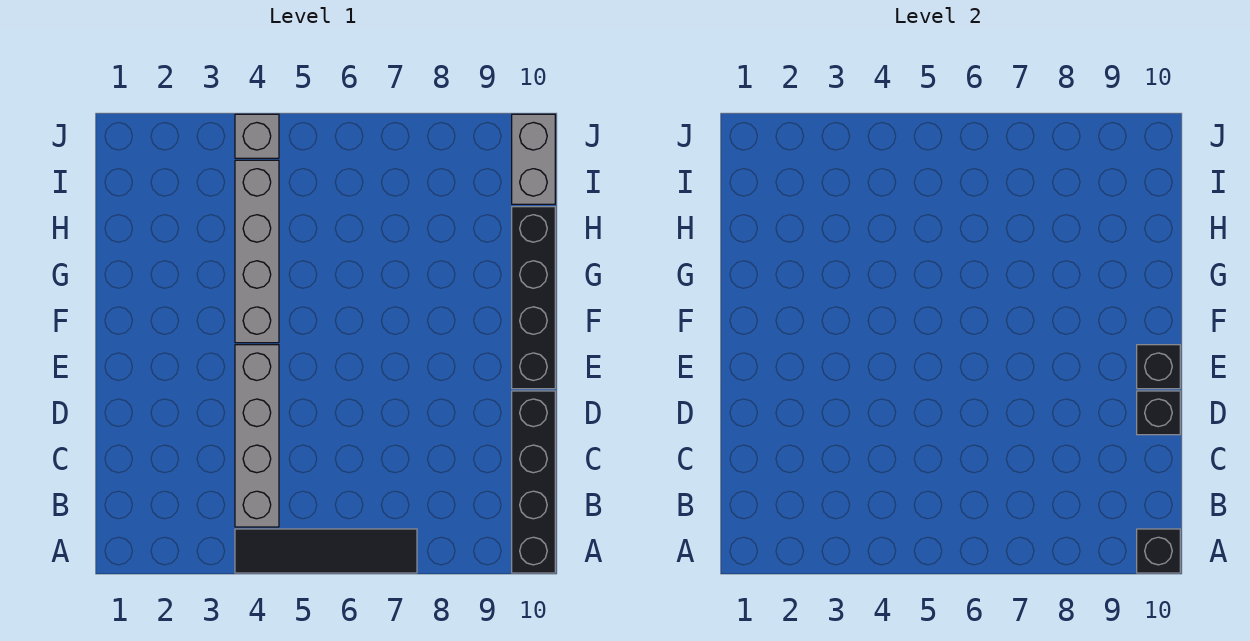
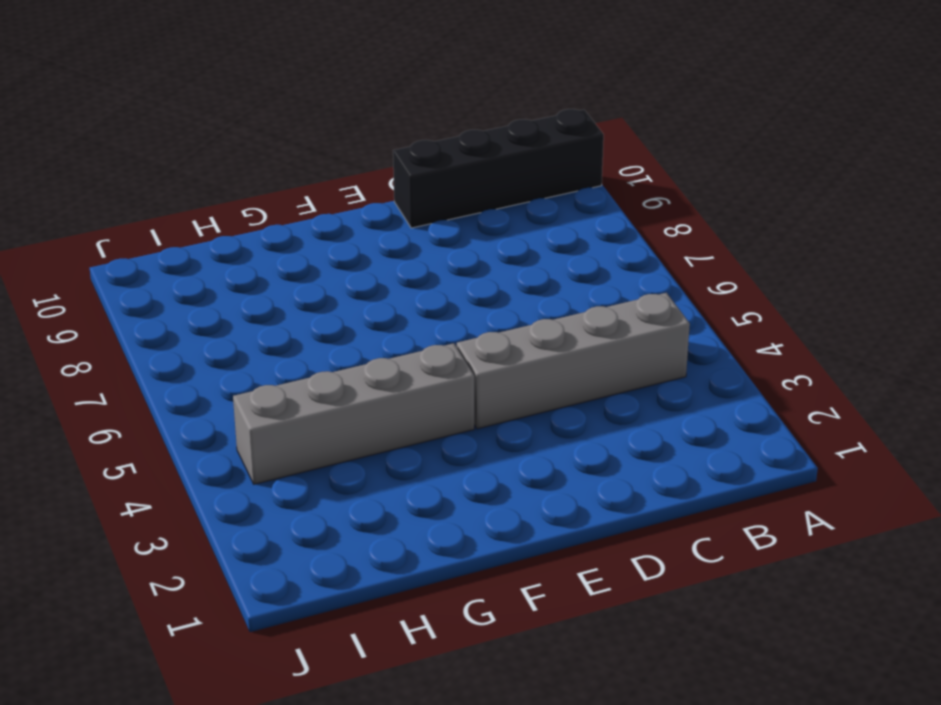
none -> black tile A4:A7 level 1
none -> black brick E10:H10 level 1

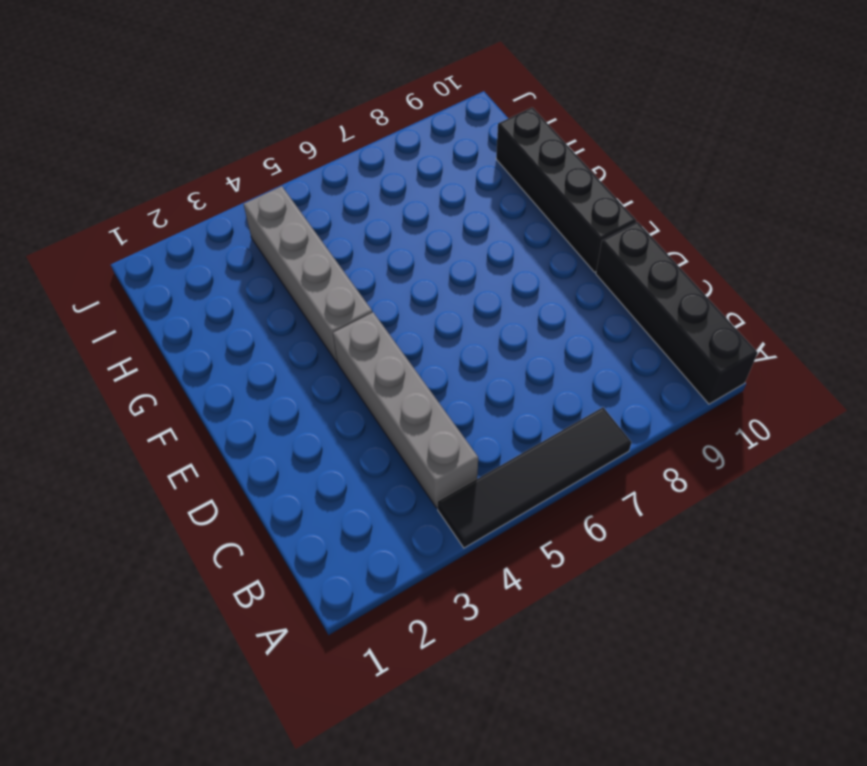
none -> grey brick I10:J10 level 1
none -> grey brick J4 level 1

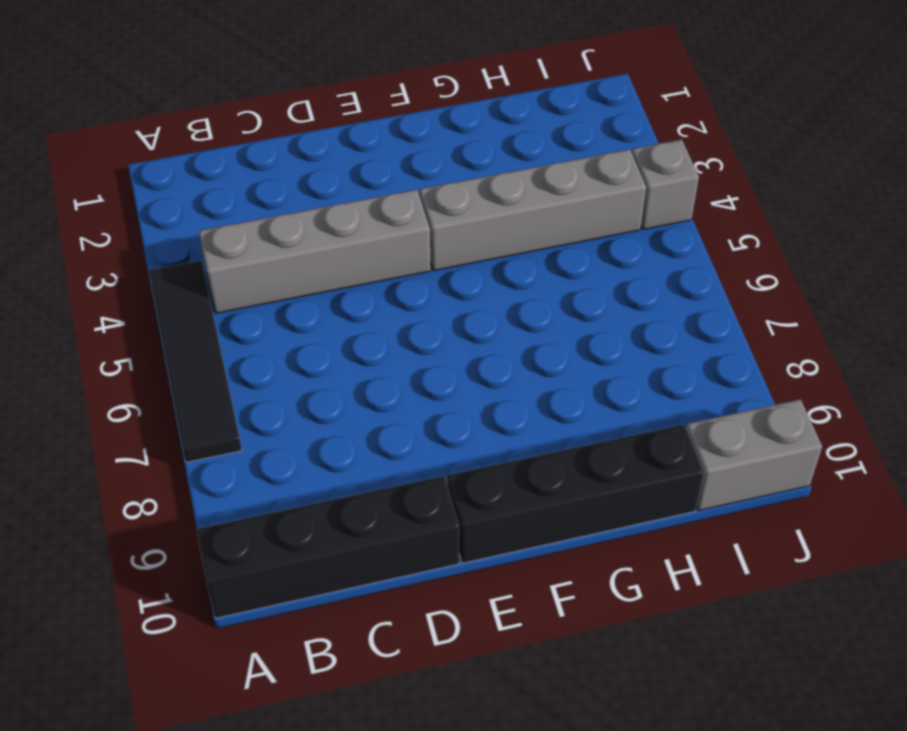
none -> black brick A10 level 2
none -> black brick D10 level 2

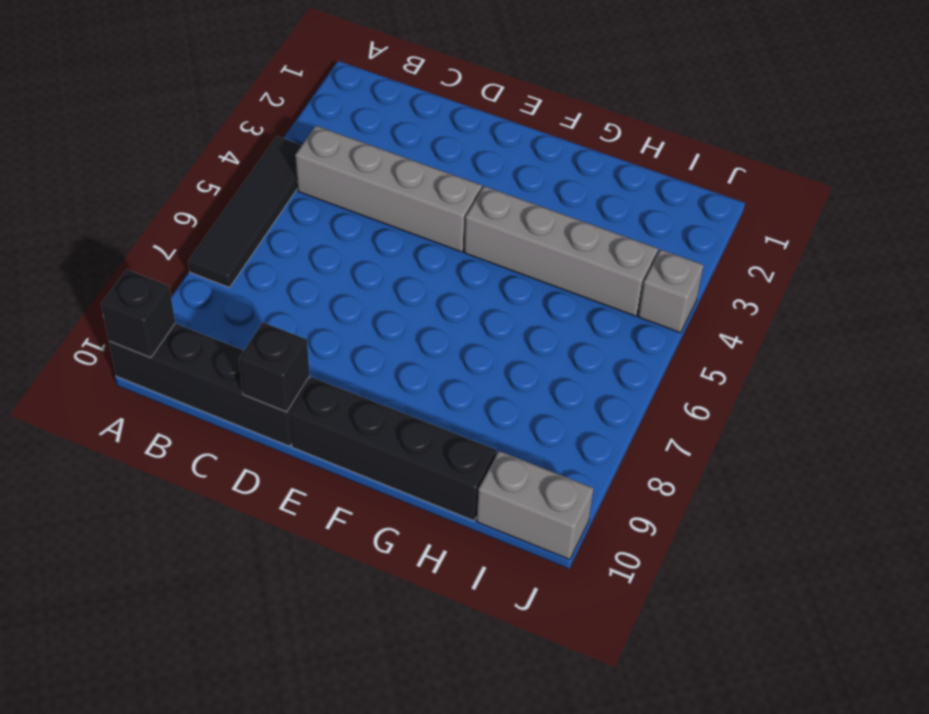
none -> black brick E10 level 2

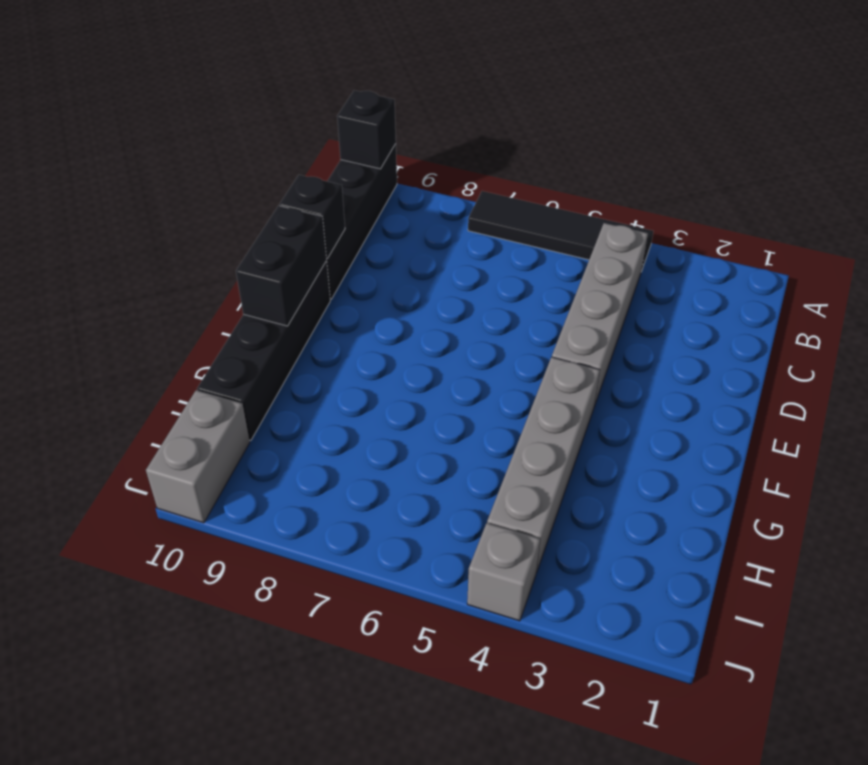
black brick E10:F10 level 2 -> black brick E10 level 2

